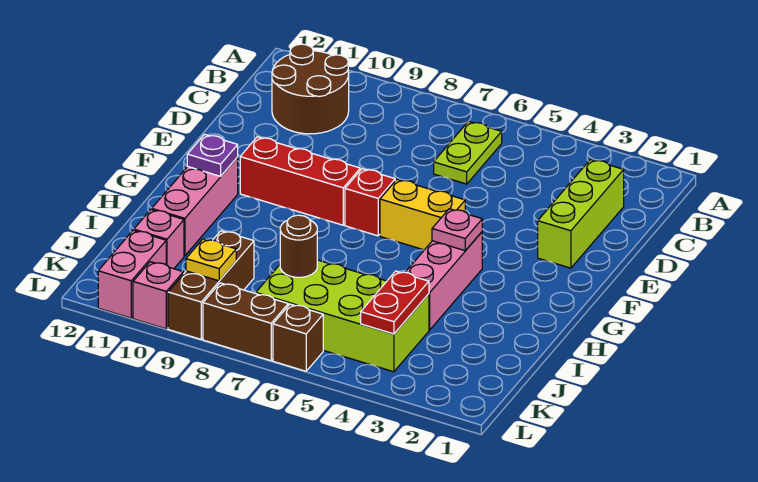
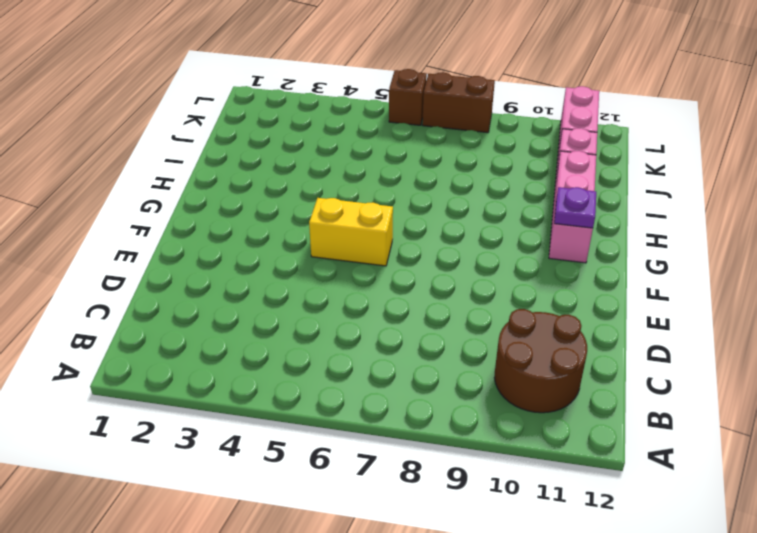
none -> lime plate B6:C6 level 1
none -> lime brick C2:E2 level 1
none -> red brick F7 level 1

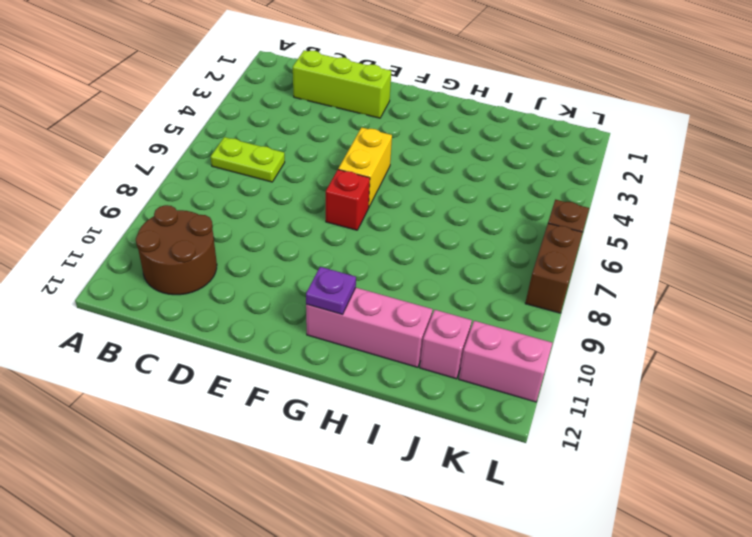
none -> red brick F8:F10 level 1
none -> pink brick G4:I4 level 1
none -> lime brick J4:K7 level 1

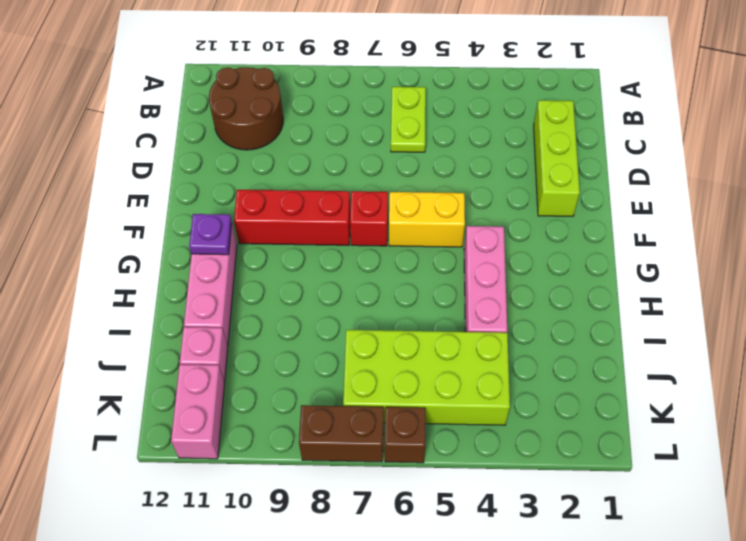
none -> brown brick J9:L9 level 1
none -> pink brick L10 level 1
none -> pink plate G4 level 2

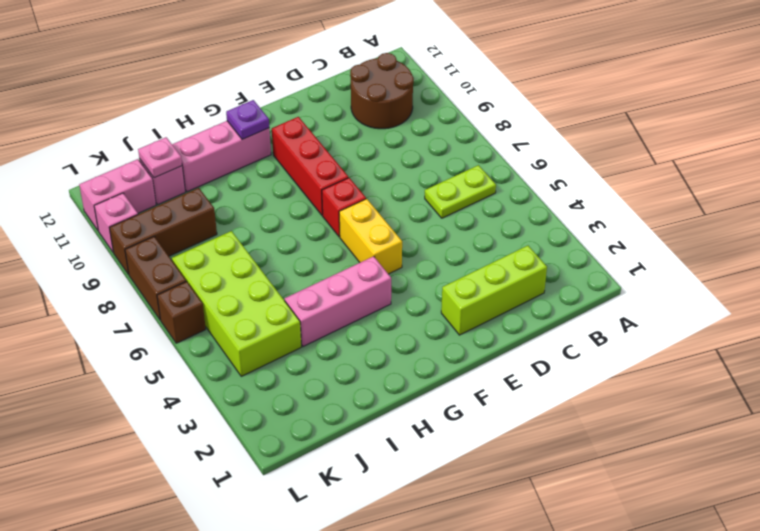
pink plate J11 level 2 -> pink plate G4 level 2
none -> red plate J4:K4 level 2
none -> brown round brick J7 level 2
none -> yellow plate K9 level 2

